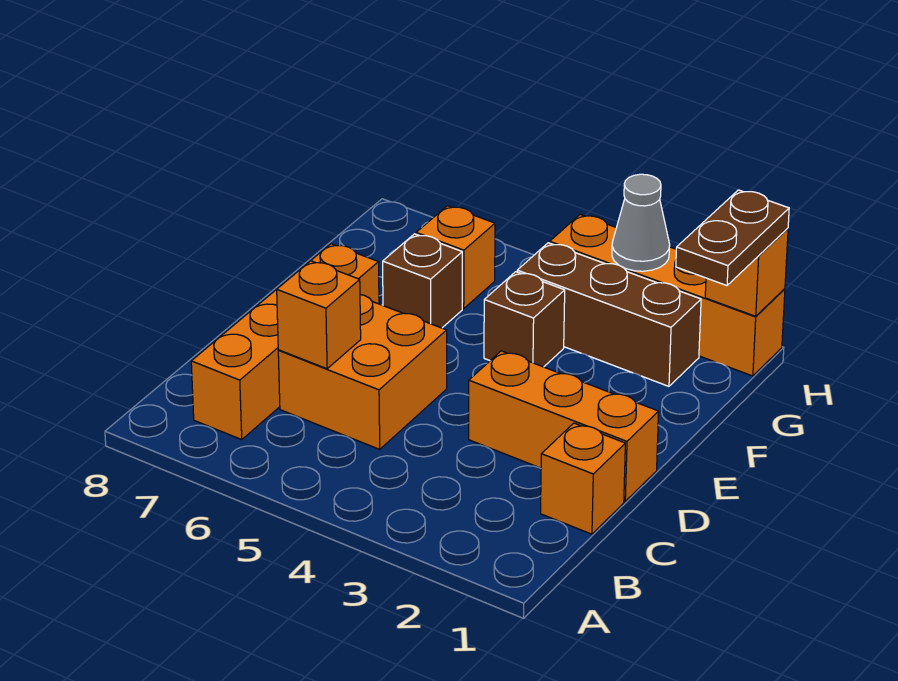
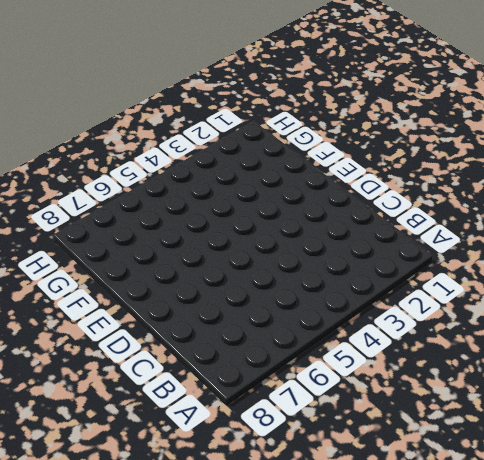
none -> orange brick B7:E7 level 1
none -> orange brick C1 level 1
none -> orange brick C5:D6 level 1

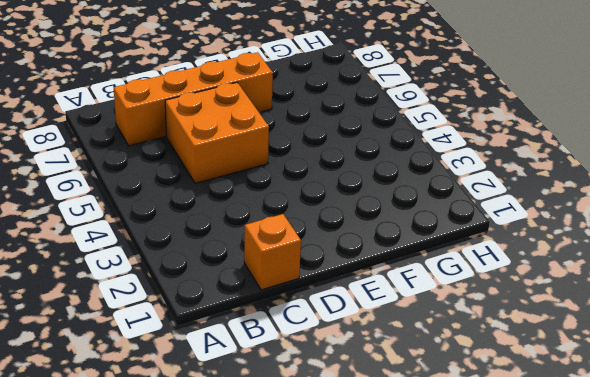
none -> orange brick D1:D3 level 1
none -> brown brick F4 level 1
none -> brown brick F6 level 1

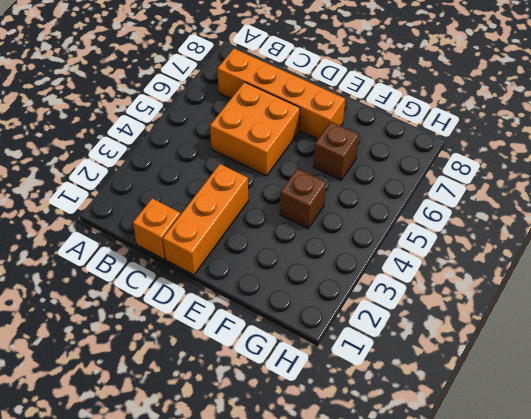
none -> brown brick G2:G4 level 1
none -> orange brick G6 level 1
none -> orange brick H1:H4 level 1

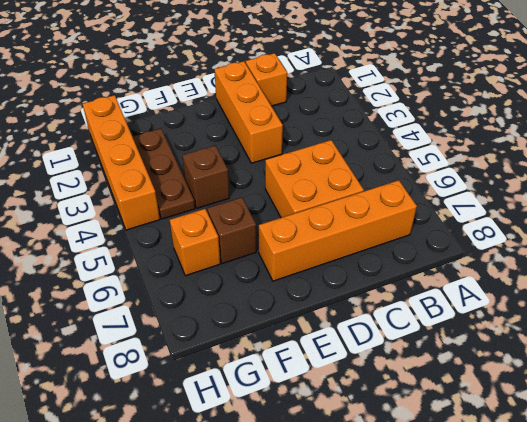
brown plate G2:G4 level 1 -> brown brick G2:G4 level 1
none -> orange brick C6 level 2
none -> orange brick H1 level 2
none -> grey cone H3 level 2

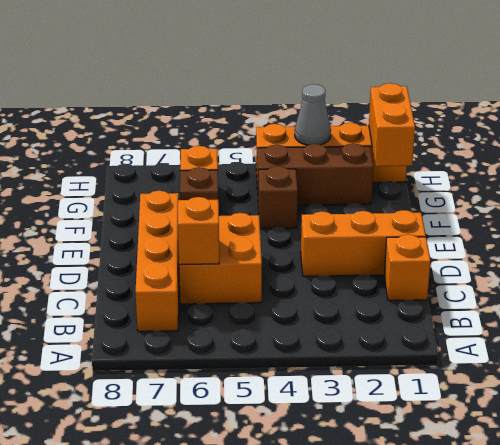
orange brick G1:H1 level 2 -> orange brick H1 level 2
none -> brown plate G1:H1 level 3

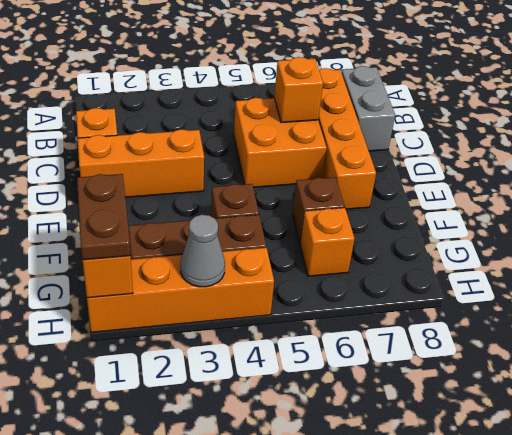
grey brick B8:C8 level 1 -> none

